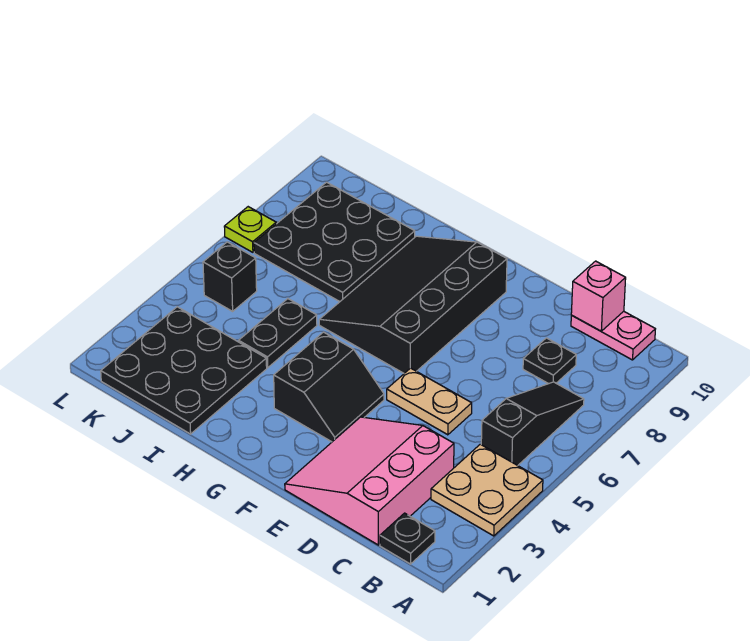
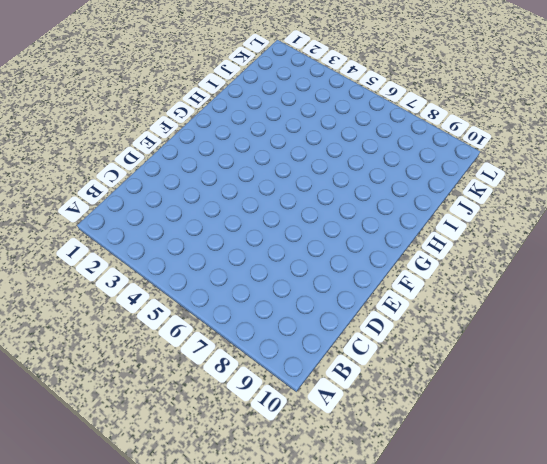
none -> tan plate A3:B4 level 1
none -> black plate B1 level 1
none -> black slope B5:B7 level 1 top 5

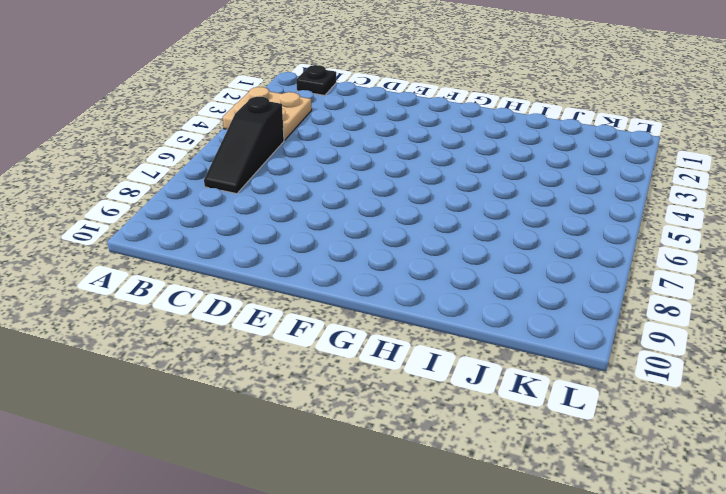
none -> pink plate B10:C10 level 1
none -> pink slope C1:E3 level 1 top C
none -> black plate C8 level 1

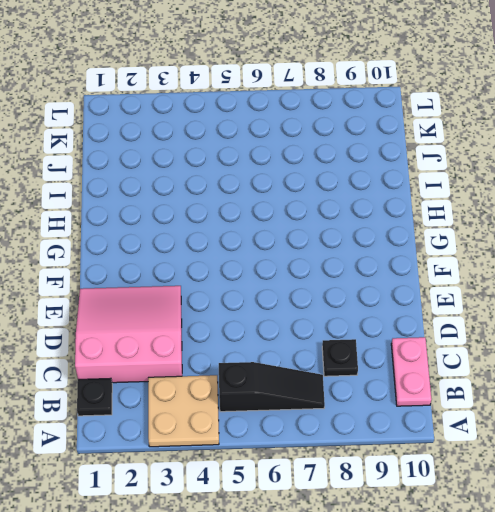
none -> tan plate D5:E5 level 1
none -> black slope F3:G4 level 1 top G
none -> black slope F6:H9 level 1 top F

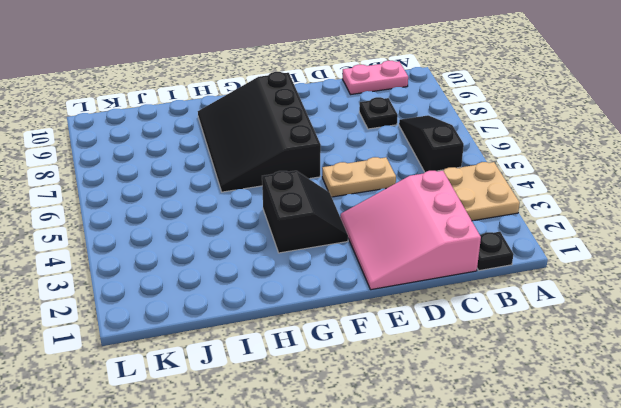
none -> black plate I1:K3 level 1
none -> black plate I4:I5 level 1
none -> black plate I7:K9 level 1

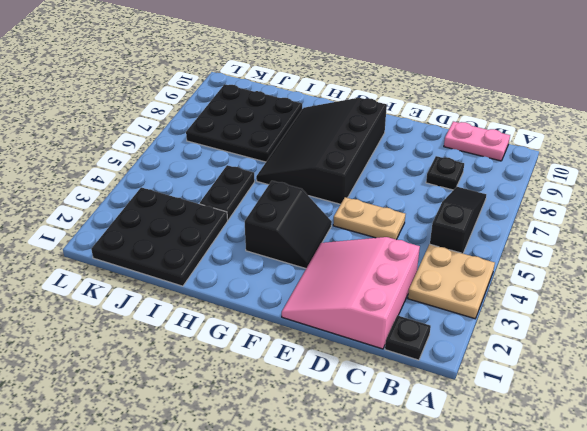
none -> black brick K5 level 1
none -> lime plate L7 level 1
none -> pink brick C10 level 2

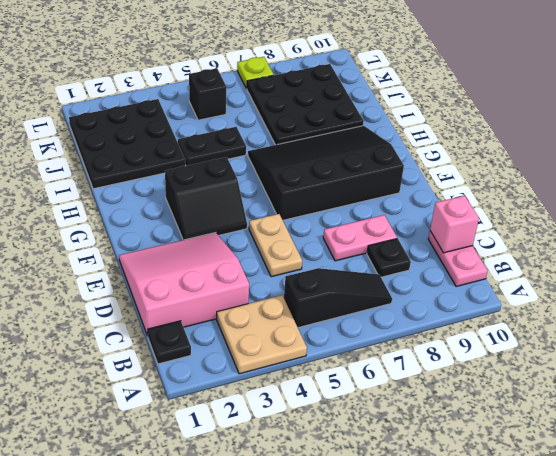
pink plate D7:D8 level 1 -> none

